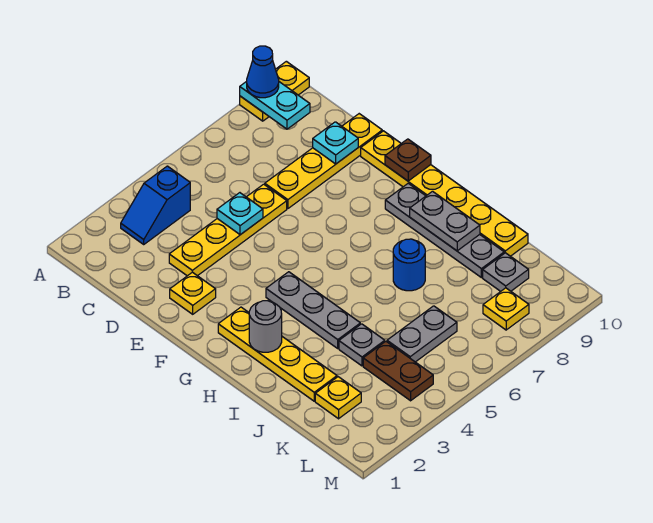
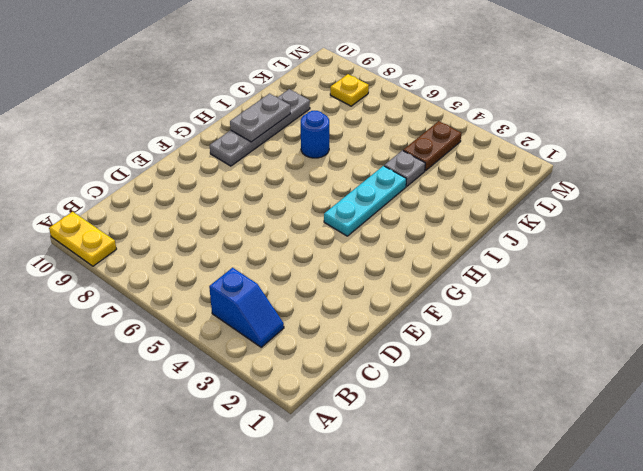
cyan plate G4:I4 level 1 -> grey plate G4:I4 level 1
none -> yellow plate D3:D6 level 1
none -> yellow plate D7:D10 level 1
none -> yellow plate E2 level 1

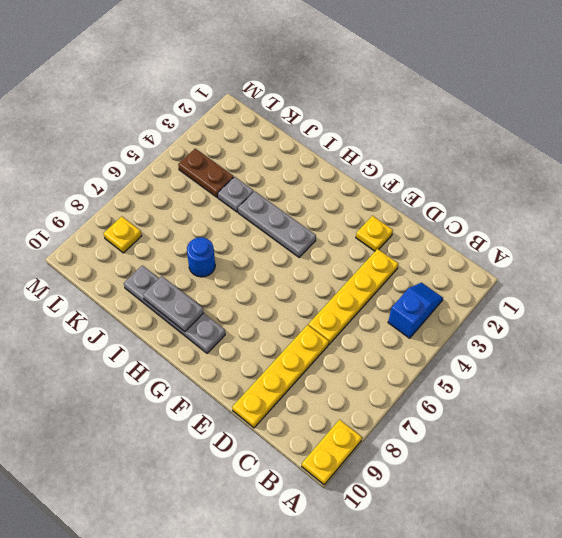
none -> yellow plate E10:J10 level 1
none -> yellow plate G2:J2 level 1
none -> yellow plate K2 level 1

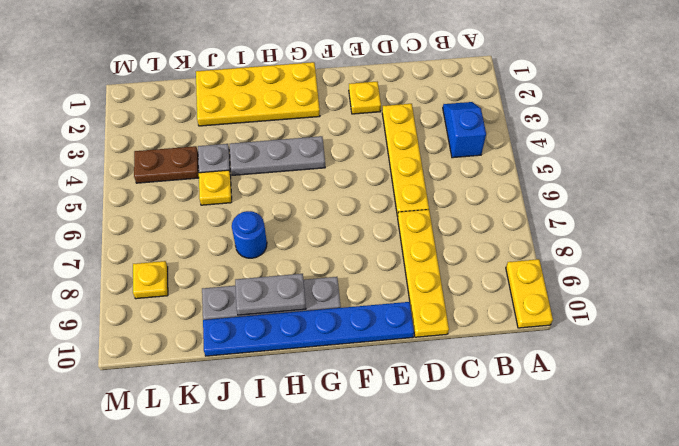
blue plate E10:J10 level 1 -> yellow plate E10:J10 level 1
yellow plate G1:J2 level 1 -> yellow plate G2:J2 level 1
yellow plate J5 level 1 -> yellow plate K2 level 1
none -> grey plate K5:K6 level 1
none -> grey plate K9 level 1
none -> cyan plate A9:B9 level 2

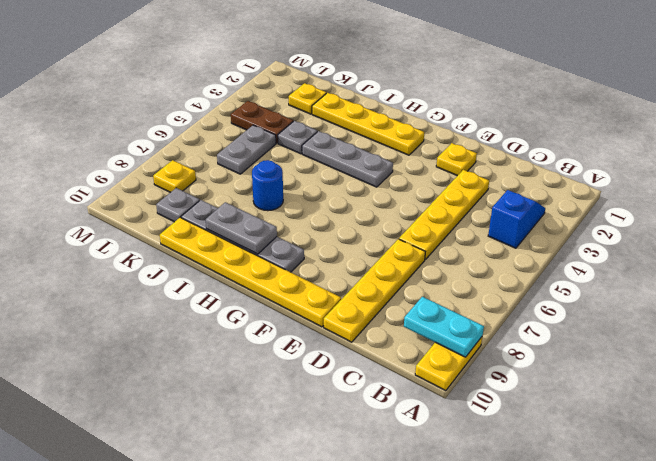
none -> cyan plate D5 level 2
none -> cyan plate D9 level 2
none -> brown plate F10 level 2

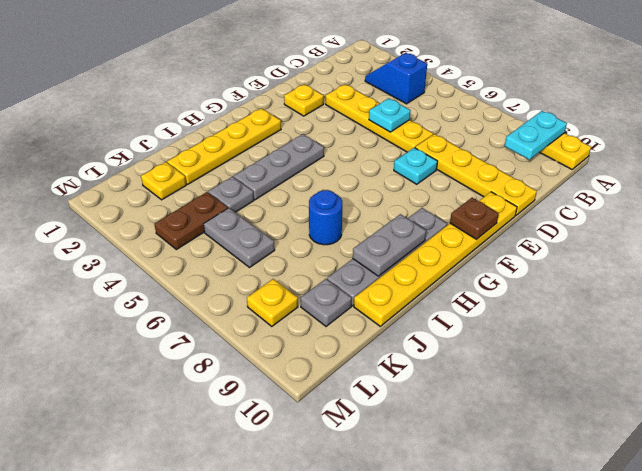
cyan plate E7 level 1 -> cyan plate D9 level 2
none -> grey round brick H2 level 2
none -> blue cone A9 level 3

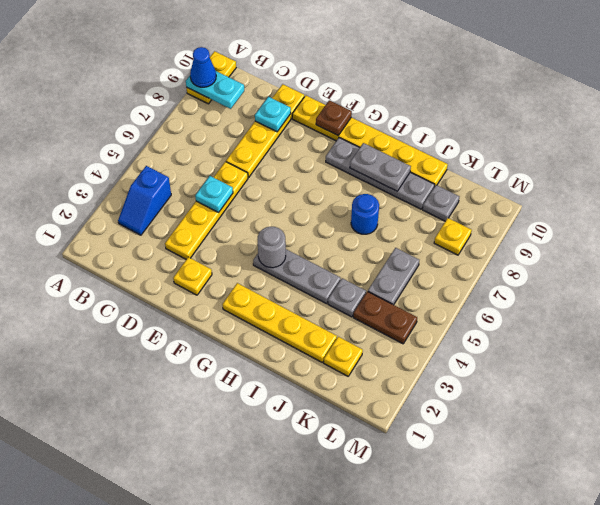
grey round brick G4 level 2 -> grey round brick H2 level 2

